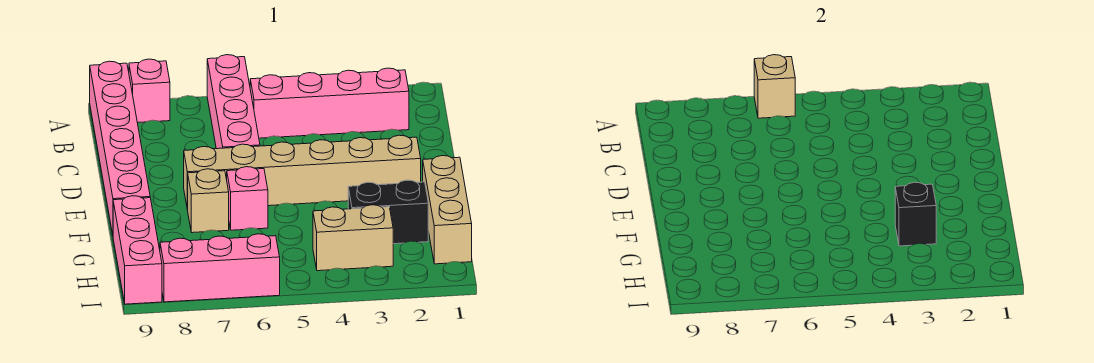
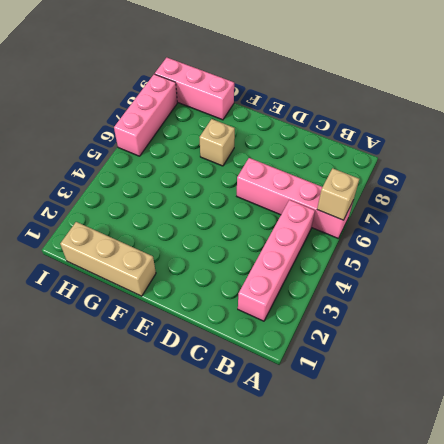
none -> pink brick A8 level 1
none -> pink brick A9:F9 level 1
none -> tan brick E2:E7 level 1

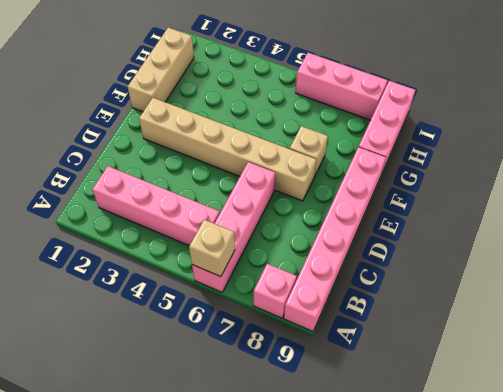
none -> pink brick F6 level 1
none -> black brick G2:G3 level 1
none -> tan brick H3:H4 level 1

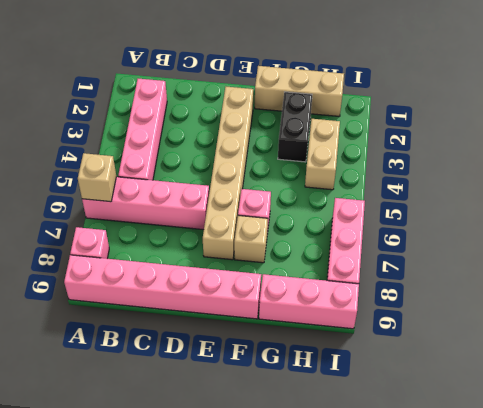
none -> black brick G3 level 2

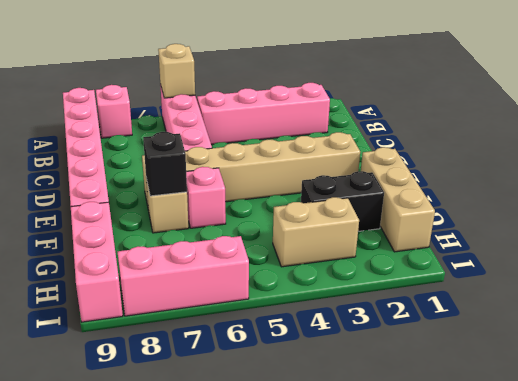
black brick F7 level 2 -> black brick G3 level 2

